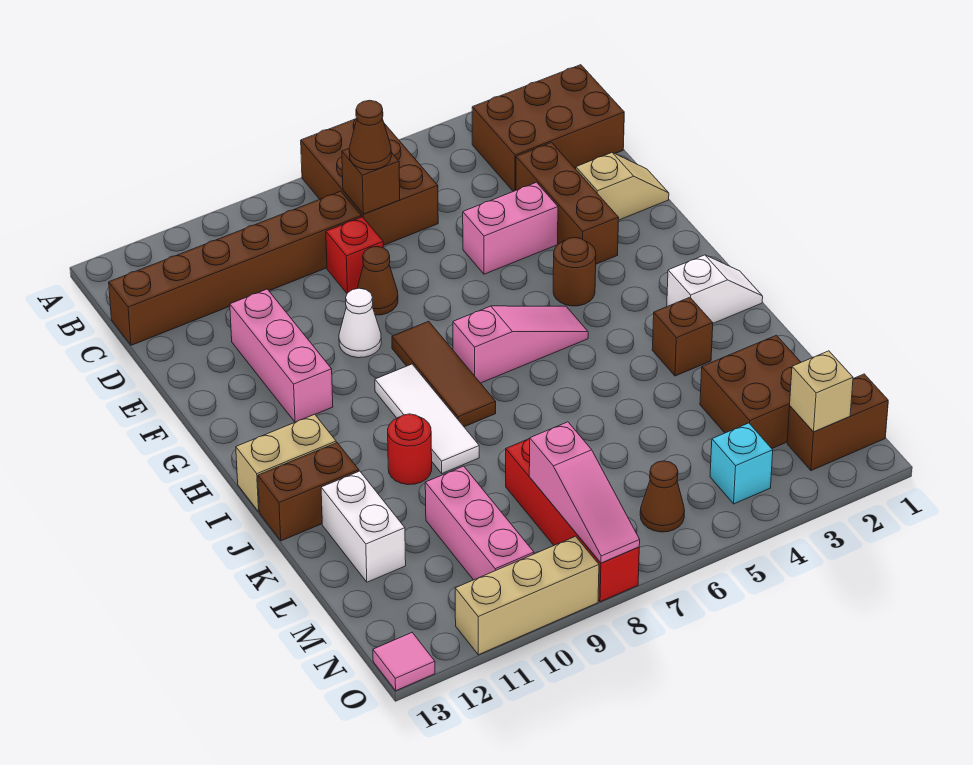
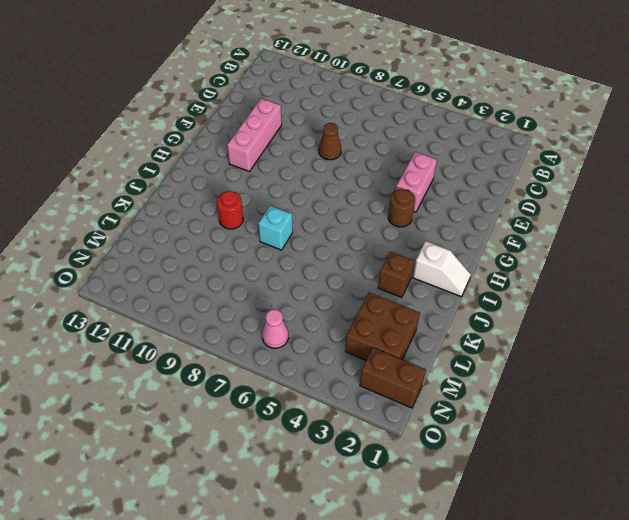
pink brick E4:F4 level 1 -> pink brick E4:E5 level 1
cyan brick J8 level 1 -> cyan brick N4 level 1
pink cone N6 level 1 -> brown cone N6 level 1
none -> brown brick A6:C7 level 1
none -> brown brick B1:C3 level 1
none -> brown brick C8:C13 level 1
none -> brown brick D3:F3 level 1

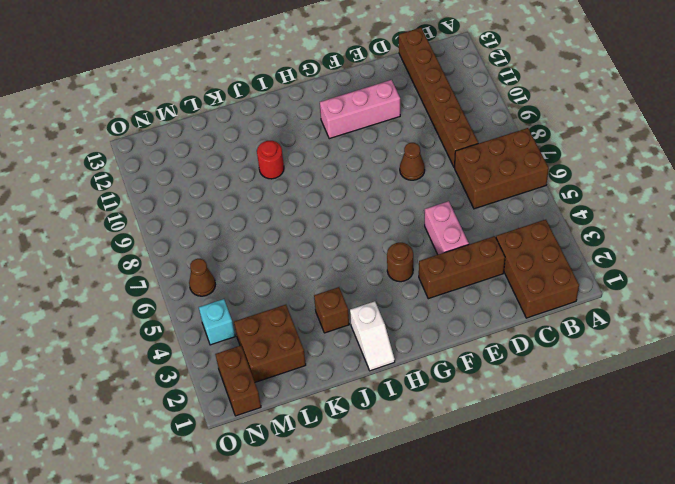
none -> red brick D8 level 1
none -> tan slope E1:E2 level 1 top 2
none -> white cone F9 level 1
none -> brown tile G8:I8 level 1

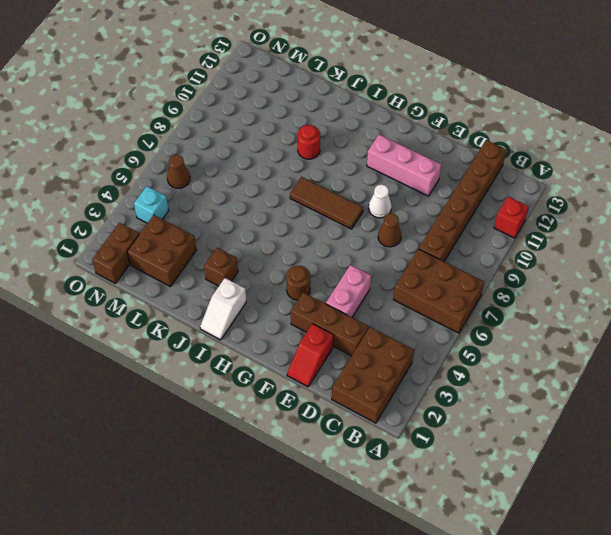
red brick A11 level 1 -> red brick D8 level 1
red slope E1:E2 level 1 top 2 -> tan slope E1:E2 level 1 top 2
none -> pink slope H5:H7 level 1 top 7
none -> white tile H9:J9 level 1
none -> tan brick I12:I13 level 1
none -> brown brick J12:J13 level 1

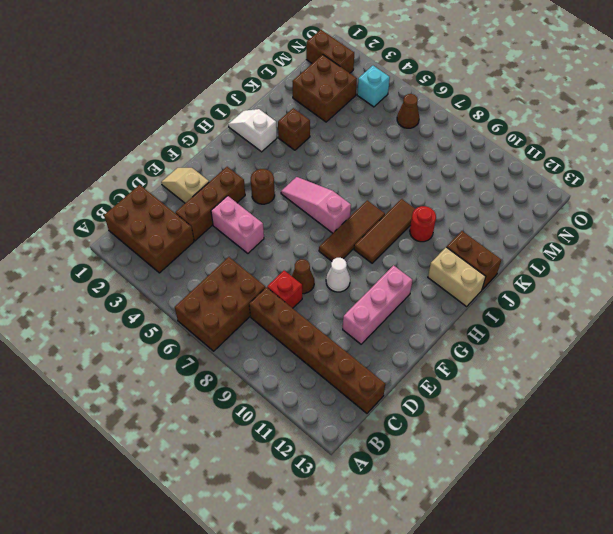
brown tile H9:J9 level 1 -> white tile H9:J9 level 1
none -> white brick K12:L12 level 1
none -> red brick L8:O8 level 1
none -> pink brick L10:N10 level 1
none -> tan brick O9:O11 level 1

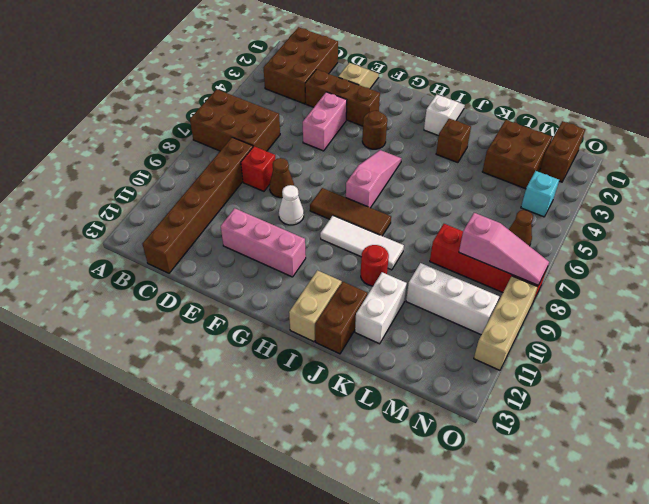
white brick K11:K12 level 1 -> white brick K12:L12 level 1
white brick L10:N10 level 1 -> pink brick L10:N10 level 1
none -> pink tile O13 level 1
none -> brown brick C7 level 2
none -> tan brick N2 level 2
none -> brown cone C7 level 3

